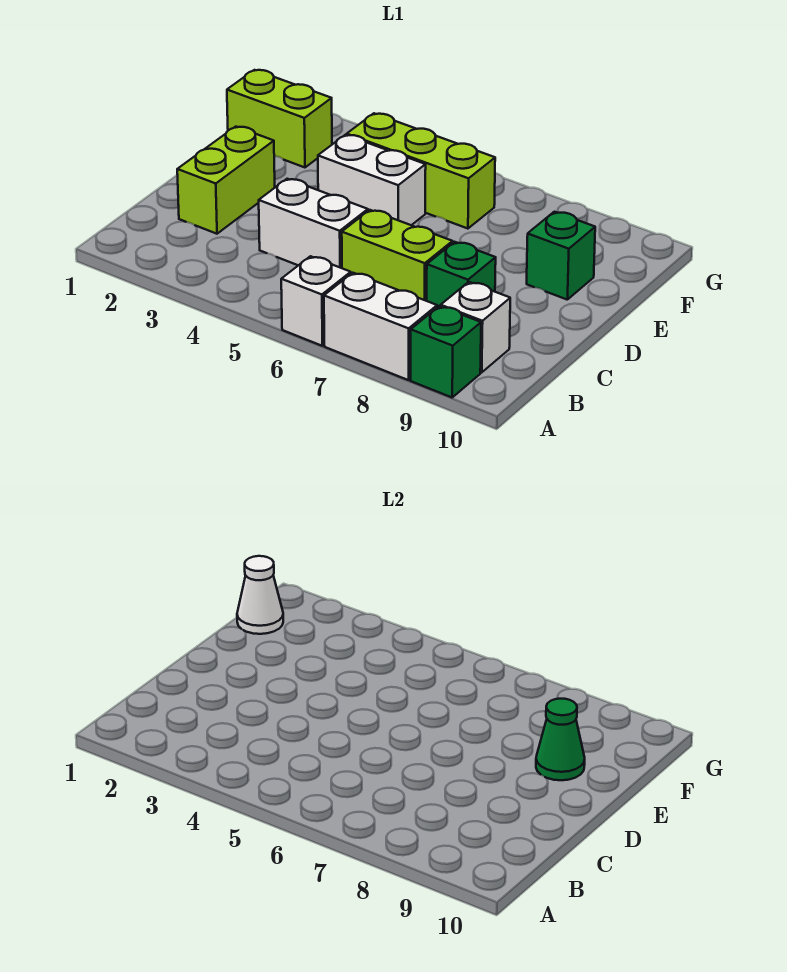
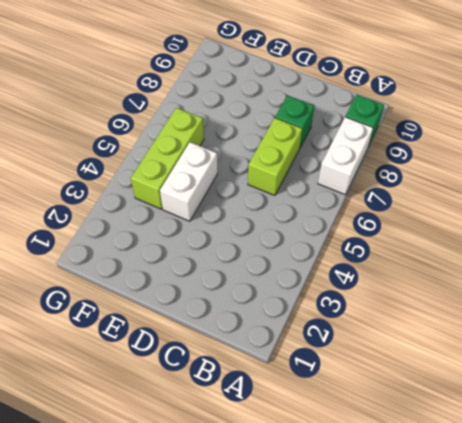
none -> white brick A6 level 1
none -> white brick B9 level 1
none -> lime brick C2:D2 level 1

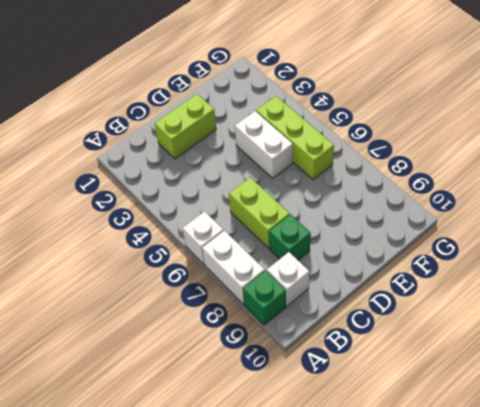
none -> white brick C4:C5 level 1
none -> green brick E9 level 1
none -> lime brick F1:F2 level 1

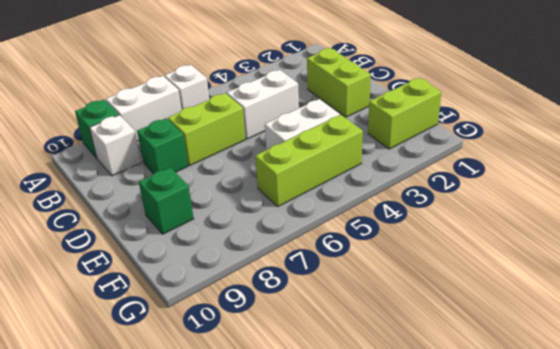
none -> green cone E9 level 2
none -> white cone F1 level 2

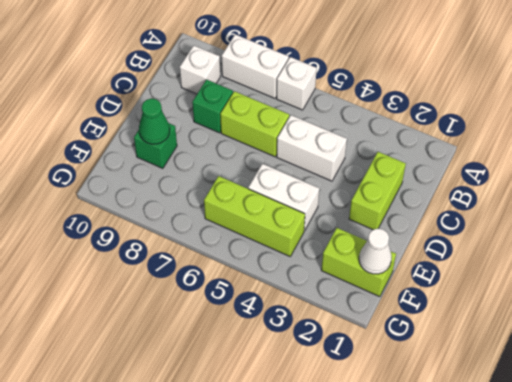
none -> green brick A9 level 1

